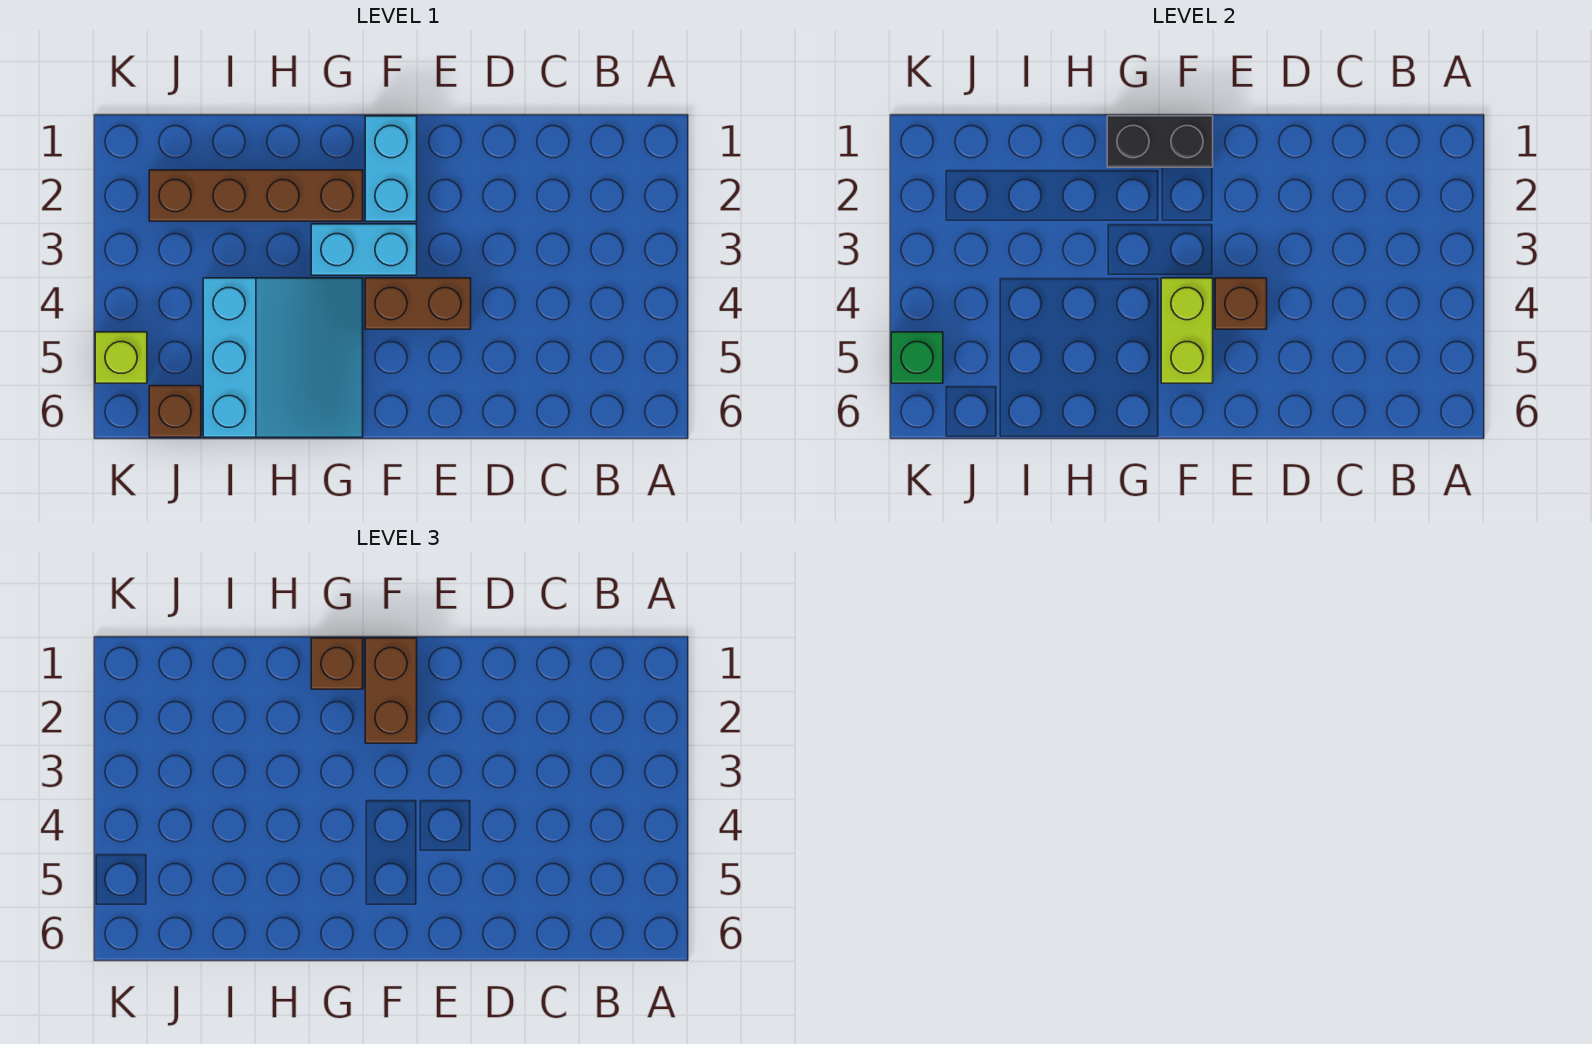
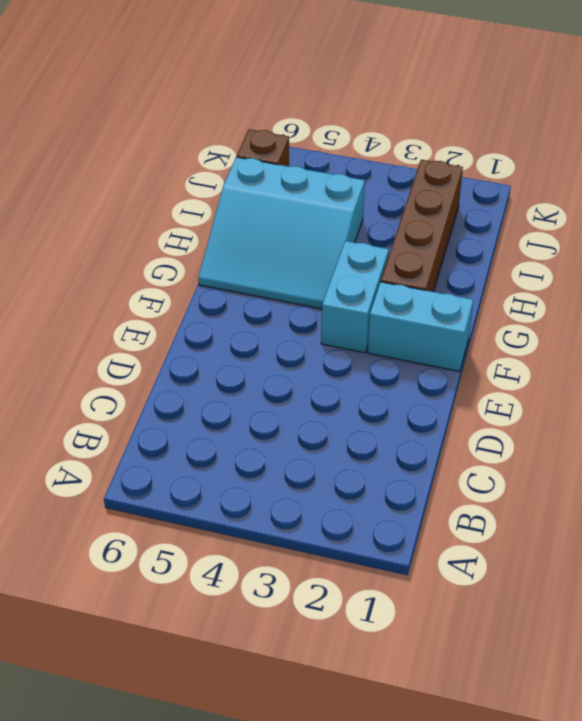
none -> brown brick E4:F4 level 1
none -> lime brick K5 level 1
none -> brown brick E4 level 2

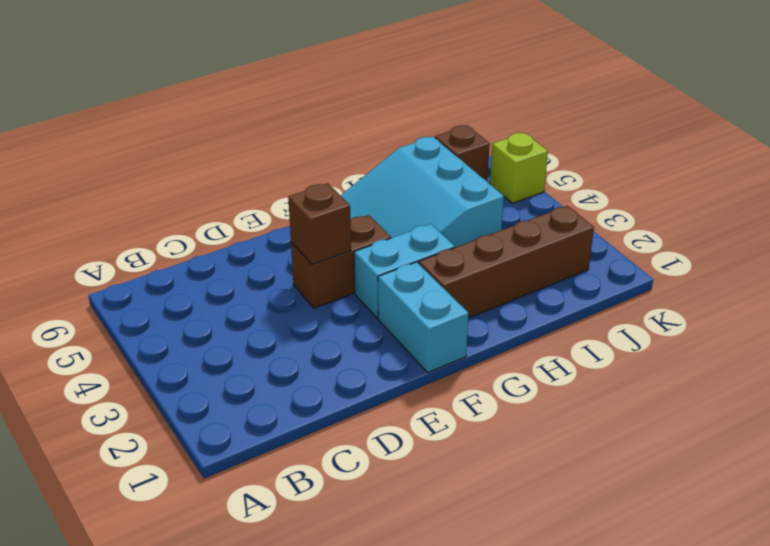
none -> black brick F1:G1 level 2
none -> lime brick F4:F5 level 2
none -> green brick K5 level 2

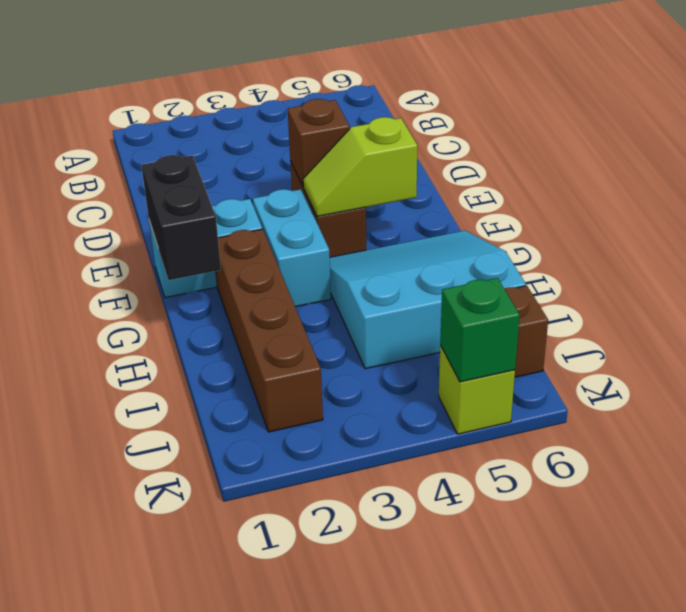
lime slope F4:F5 level 2 top 5 -> lime brick F4:F5 level 2
none -> brown brick F1:F2 level 3
none -> brown brick G1 level 3

